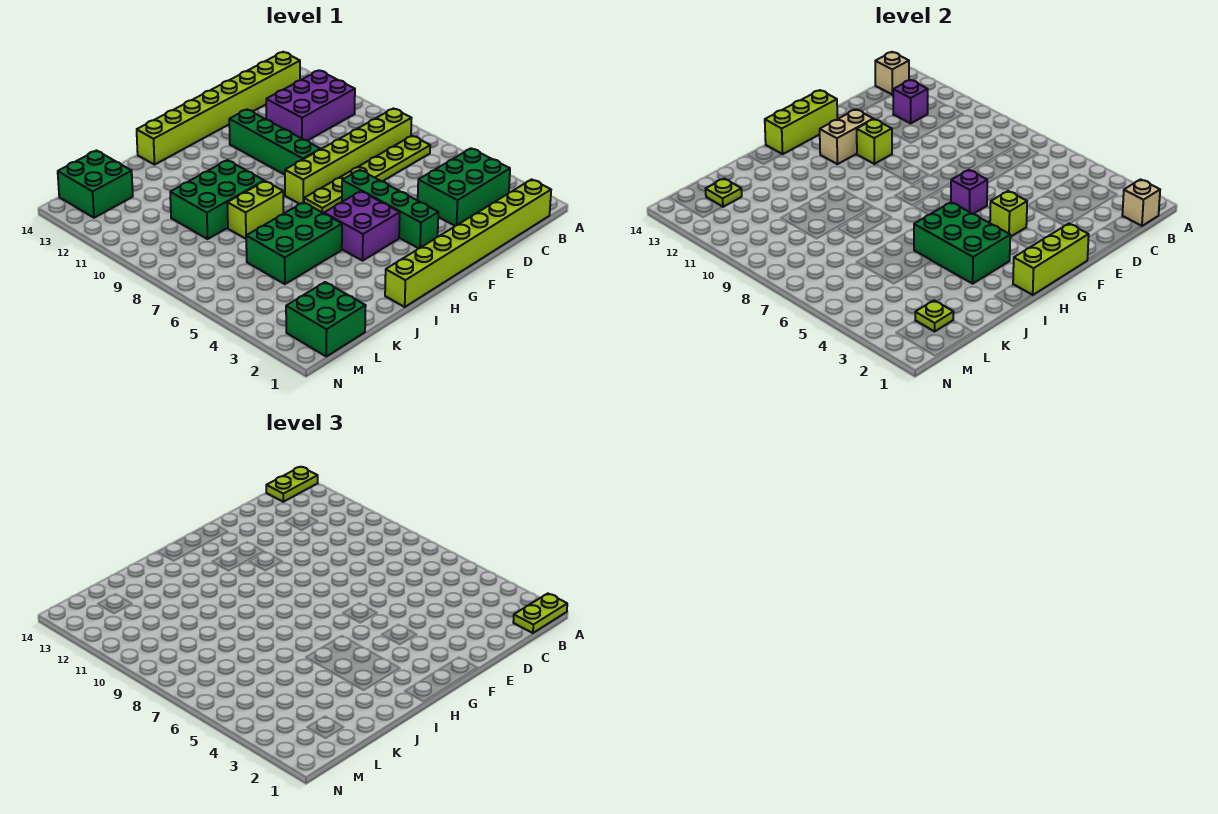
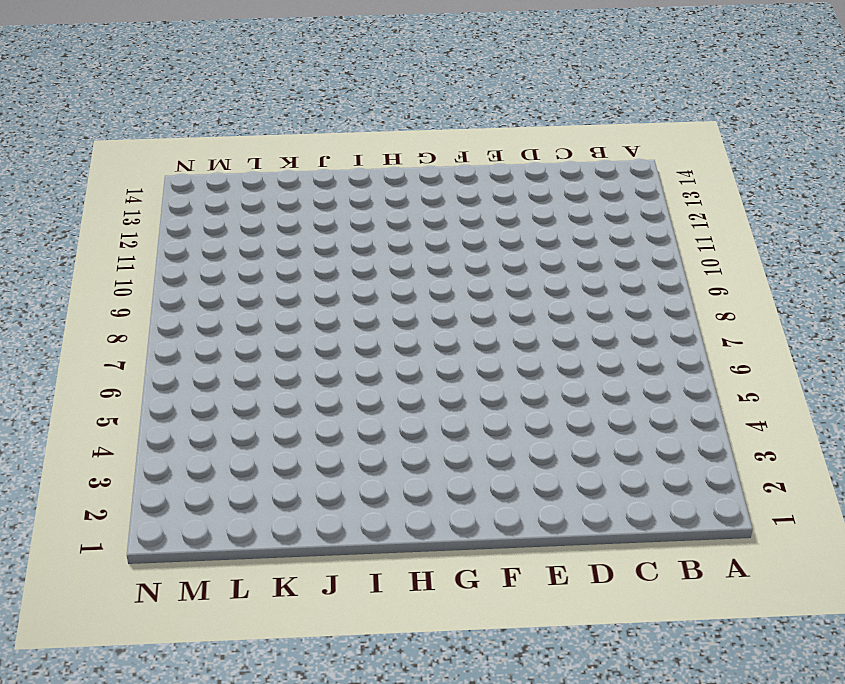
none -> lime brick B1:I1 level 1
none -> green brick B3:D4 level 1
none -> lime plate B7:G7 level 1

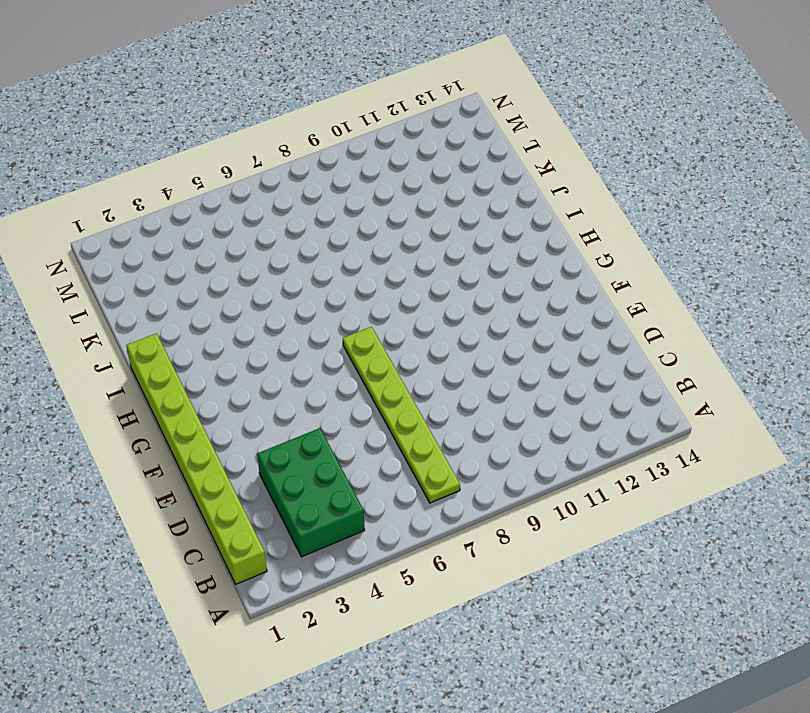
none -> lime brick B8:G8 level 1
none -> purple brick B11:D12 level 1
none -> lime brick B14:I14 level 1

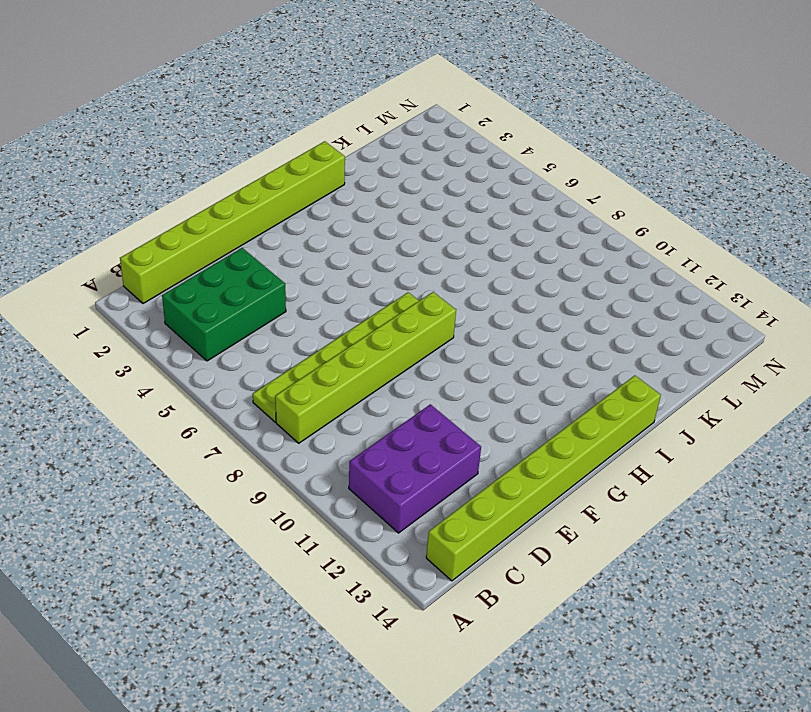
none -> green brick F3:F6 level 1
none -> green brick F9:F12 level 1
none -> purple brick G4:H5 level 1

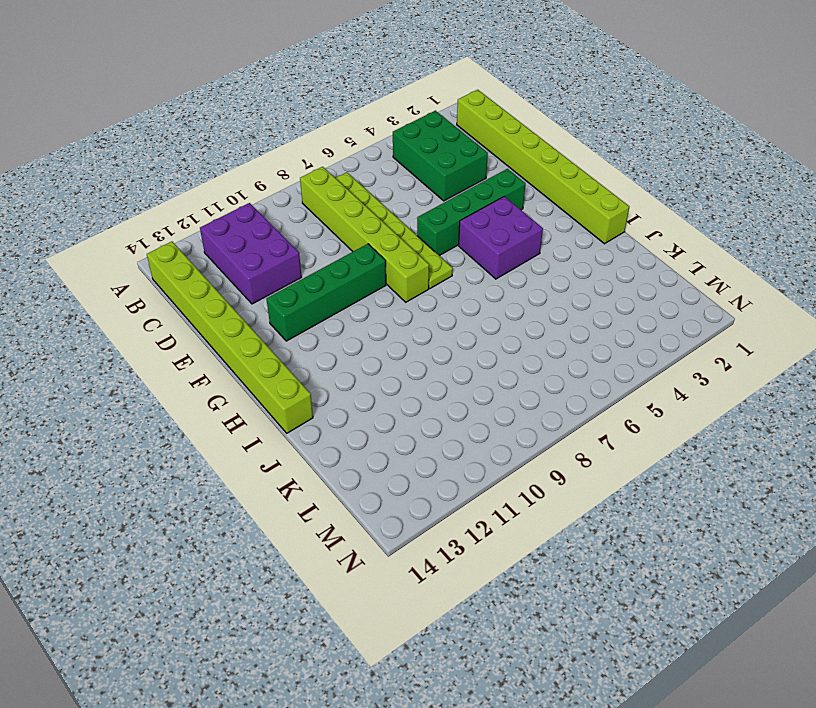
none -> green brick I5:K6 level 1
none -> lime brick I8:J8 level 1
none -> green brick I9:K10 level 1

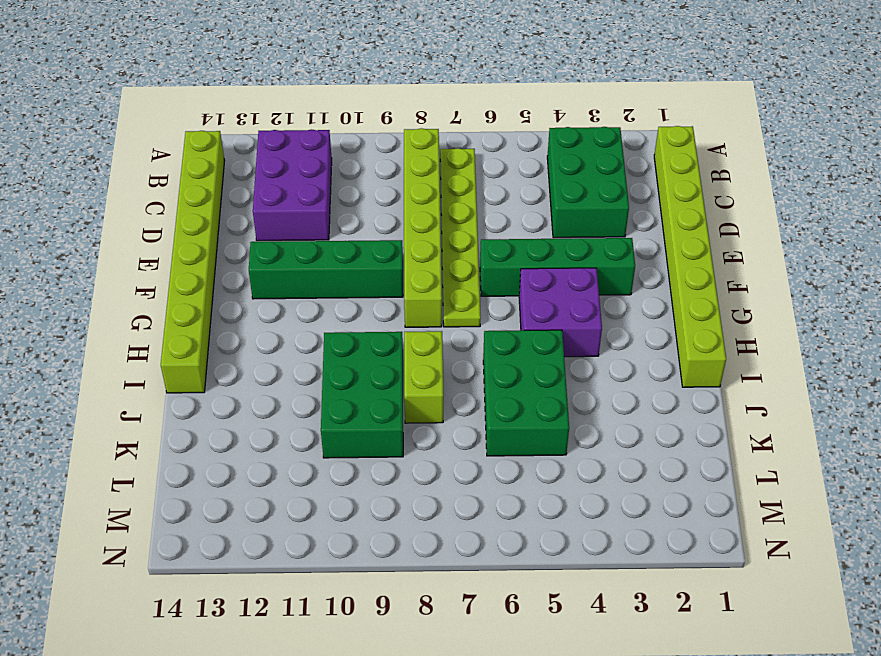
none -> green brick L1:M2 level 1
none -> green brick L13:M14 level 1
none -> tan brick B1 level 2

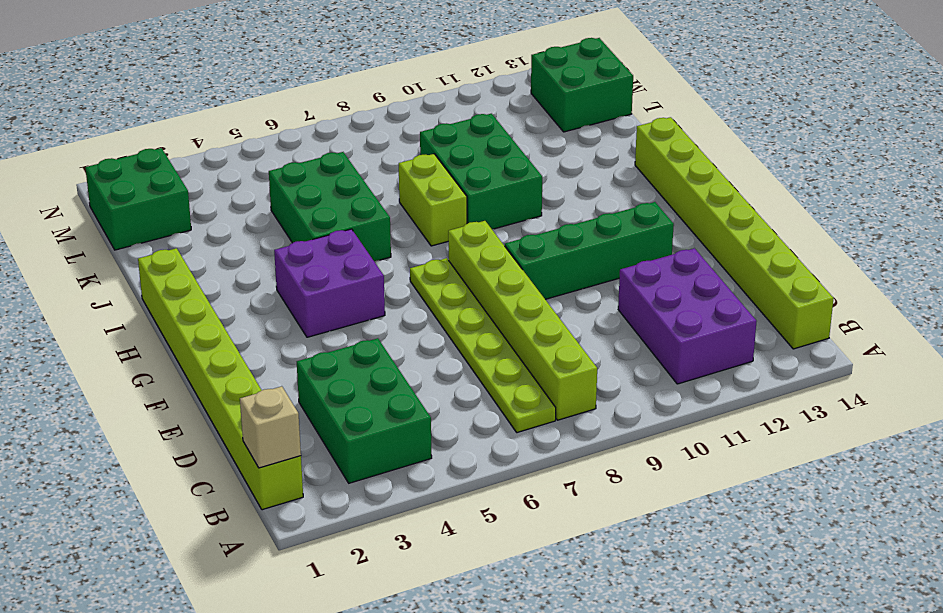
none -> green brick F3:F6 level 1
none -> tan brick B14 level 2
none -> purple brick C12 level 2

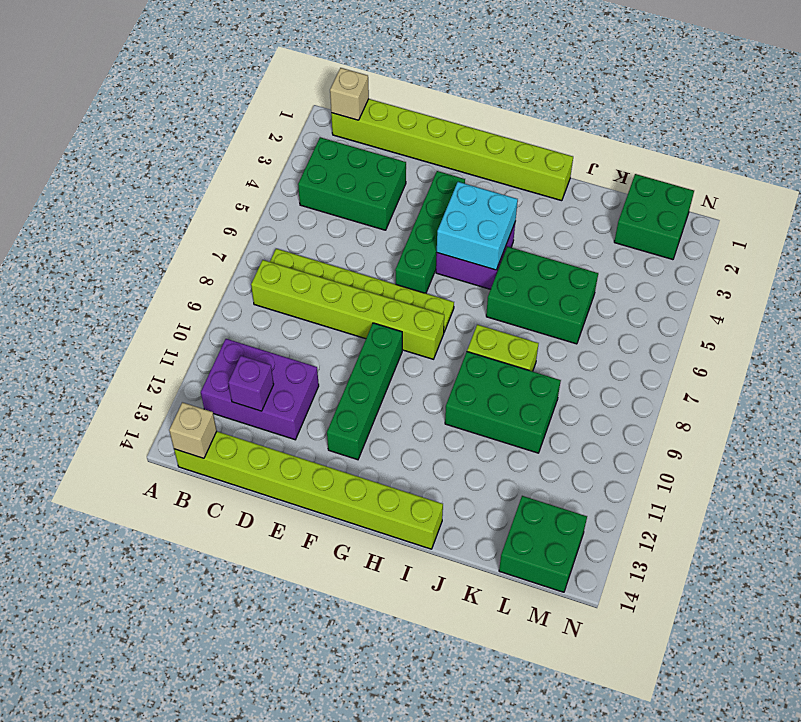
cyan brick G4:H5 level 2 -> green brick H3:I5 level 2
none -> lime brick F1:H1 level 2
none -> lime brick F4 level 2
none -> purple brick F6 level 2

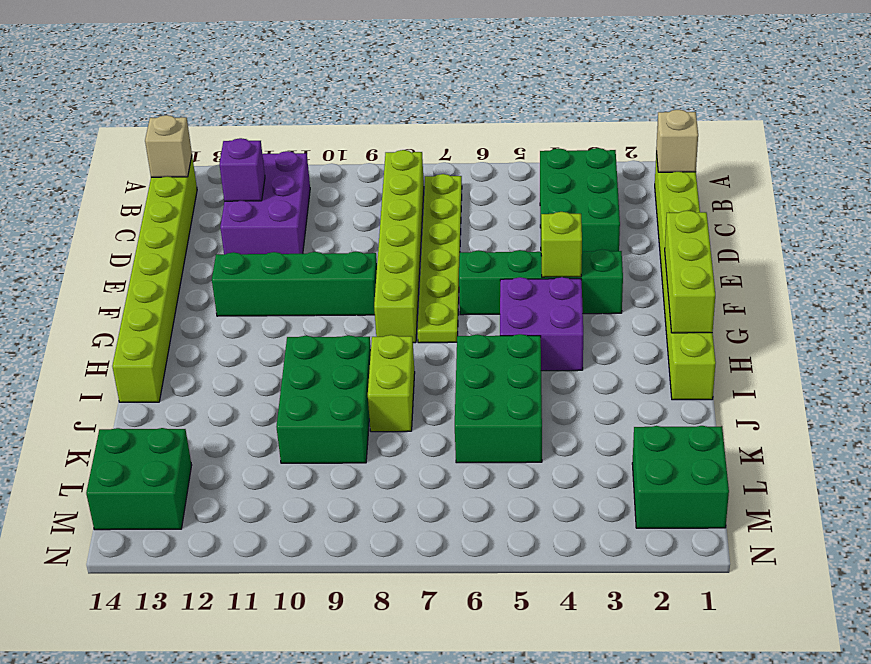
none -> purple brick F6 level 2
none -> lime brick F11 level 2
none -> tan brick F12:G12 level 2

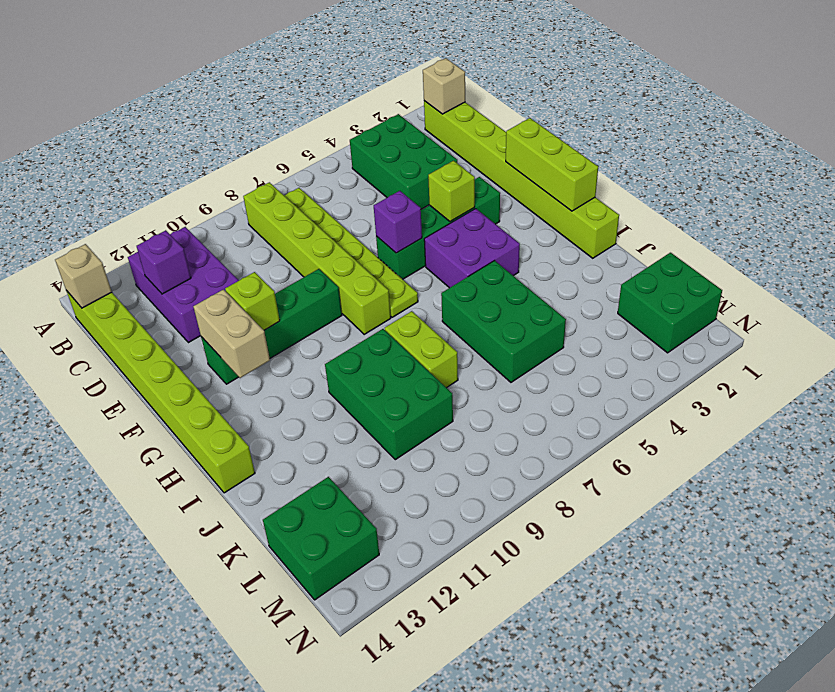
none -> lime brick F14:H14 level 2
none -> green brick H3:I5 level 2
none -> lime plate L2 level 2

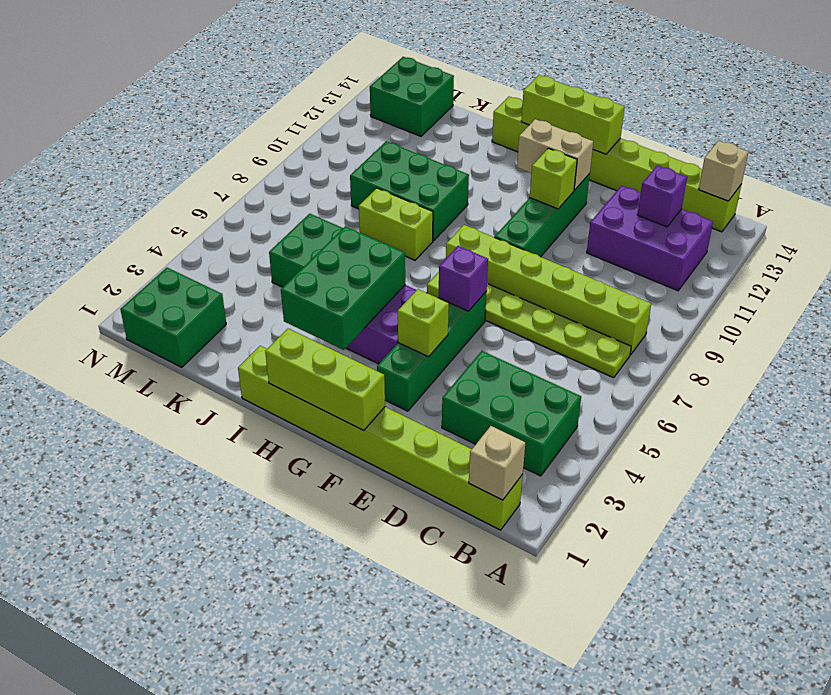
none -> lime plate L2 level 2
none -> lime plate L13 level 2
none -> lime plate A1:B1 level 3

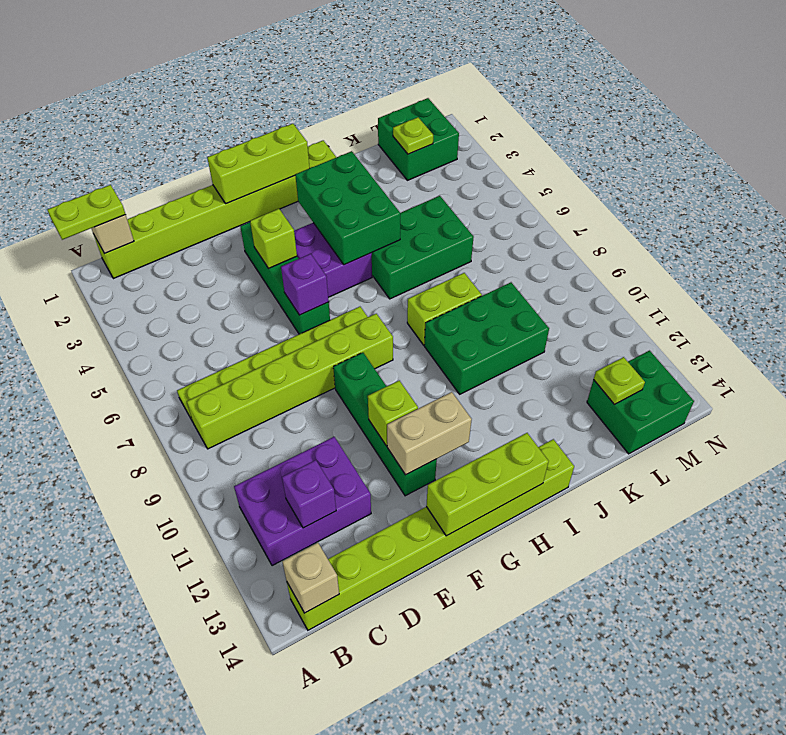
none -> green brick B3:D4 level 1
none -> lime plate A14:B14 level 3

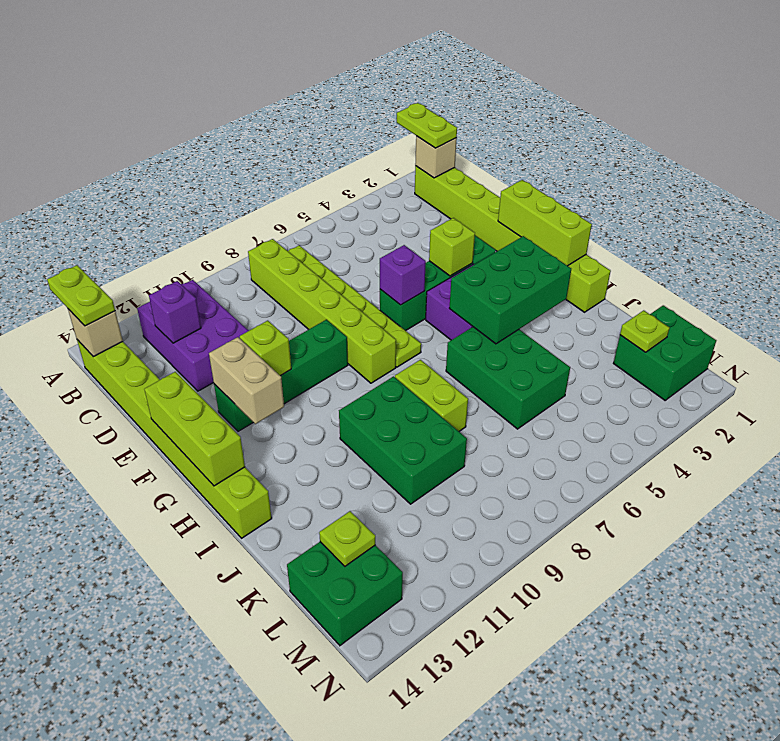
none -> green brick B3:D4 level 1

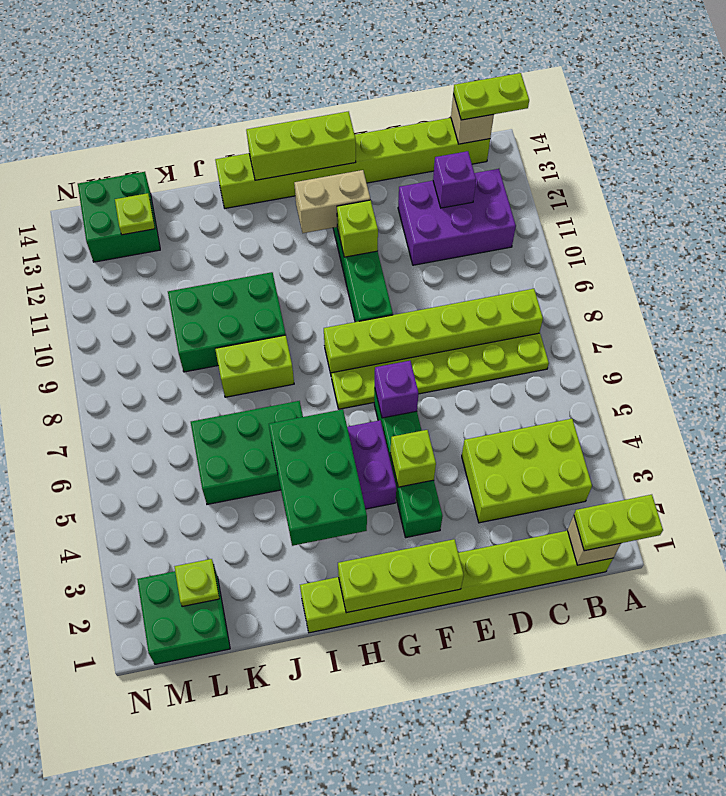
lime brick B3:D4 level 1 -> green brick B3:D4 level 1

